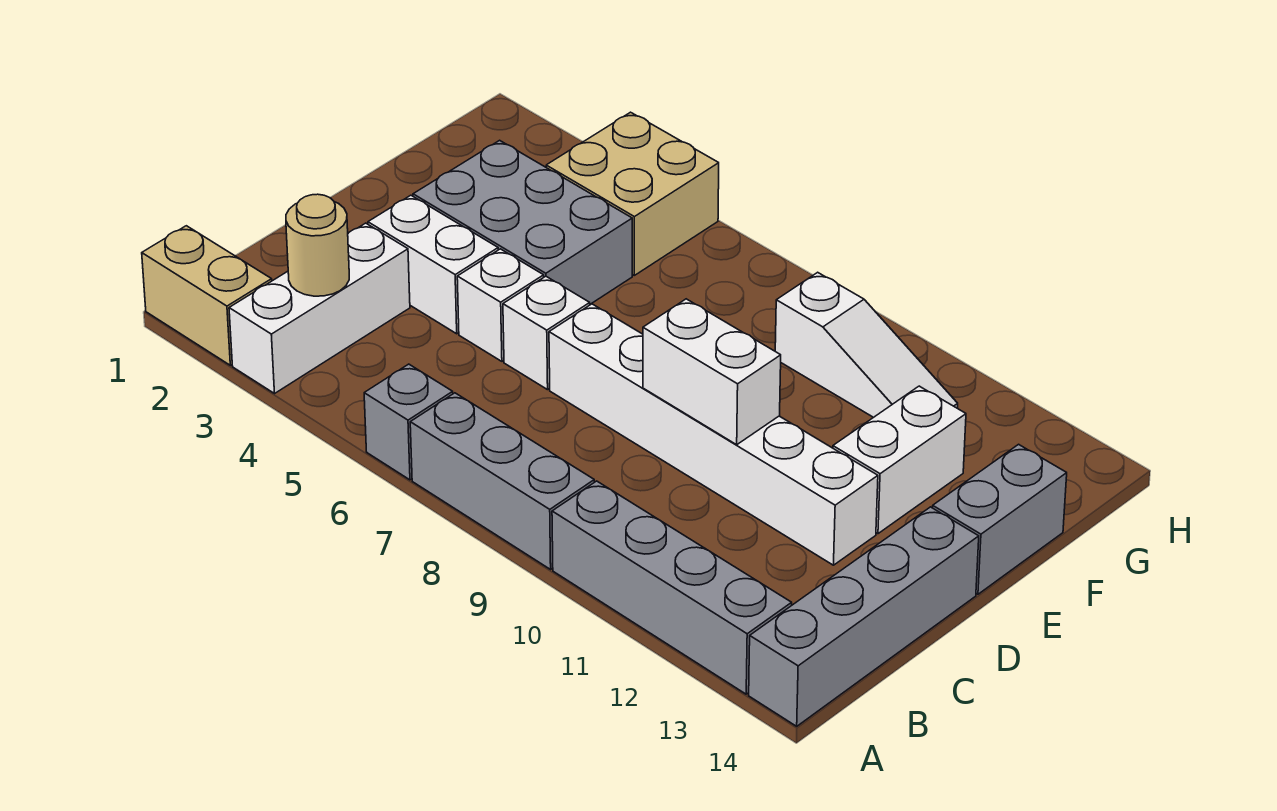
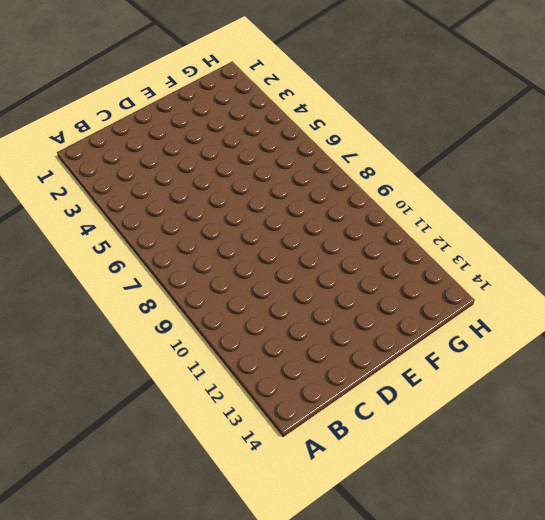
none -> tan brick A1:A2 level 1
none -> white brick A3:C3 level 1
none -> grey brick A6 level 1

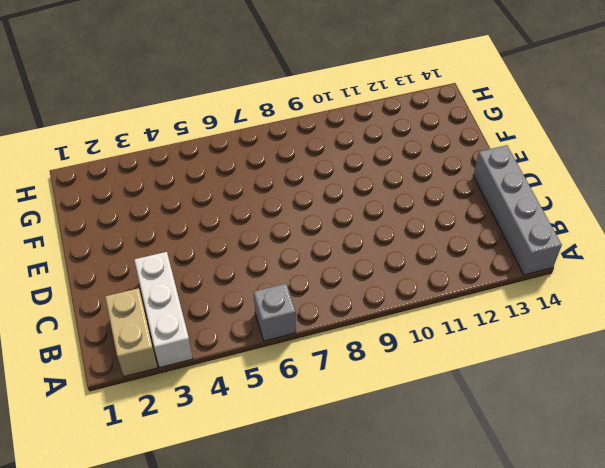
tan brick A2:B2 level 1 -> tan brick A1:A2 level 1
none -> grey brick A7:A9 level 1
none -> grey brick A10:A13 level 1
none -> white brick D3:D4 level 1

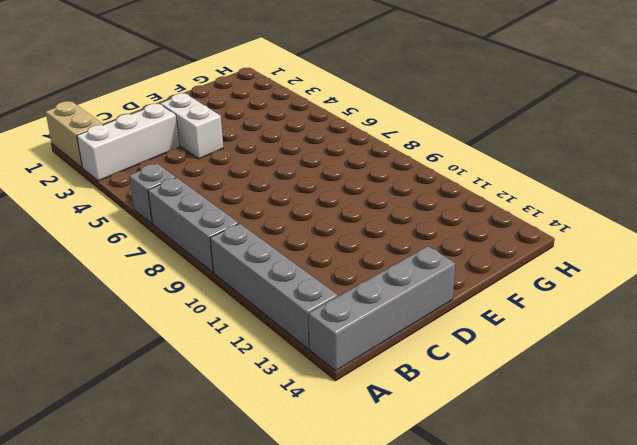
none -> white brick D5 level 1
none -> white brick D6 level 1
none -> white brick D7:D12 level 1

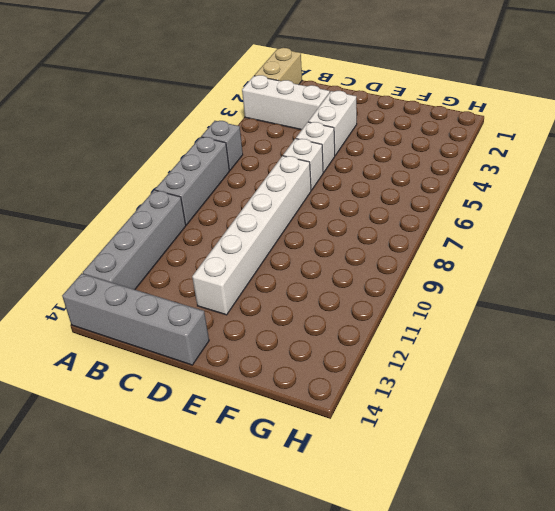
none -> grey brick E3:F5 level 1
none -> white brick E12:F12 level 1
none -> grey brick E14:F14 level 1

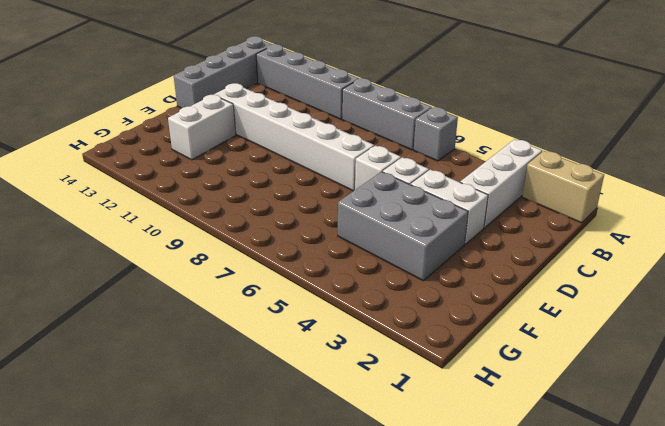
none -> grey brick E14:F14 level 1
none -> tan brick G4:H5 level 1
none -> white slope G9:G11 level 1 top 9

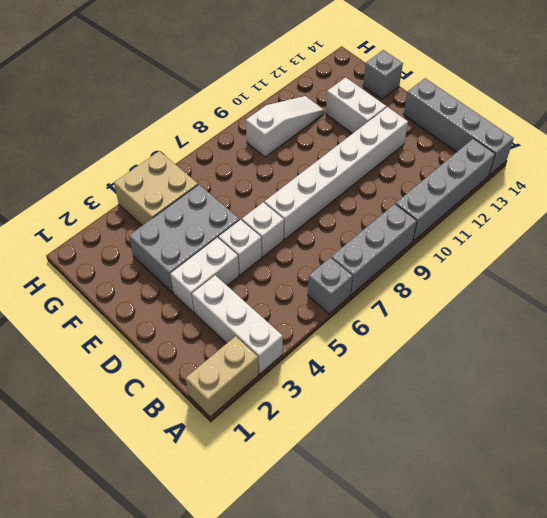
grey brick F14 level 1 -> grey brick E14:F14 level 1
none -> tan round brick B3 level 2
none -> white brick D9:D10 level 2

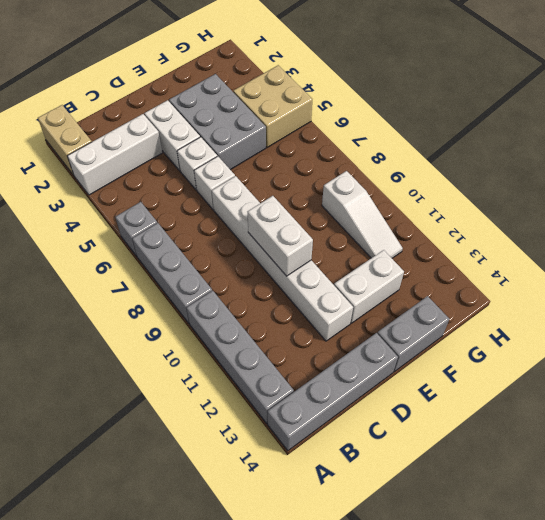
none -> tan round brick B3 level 2

